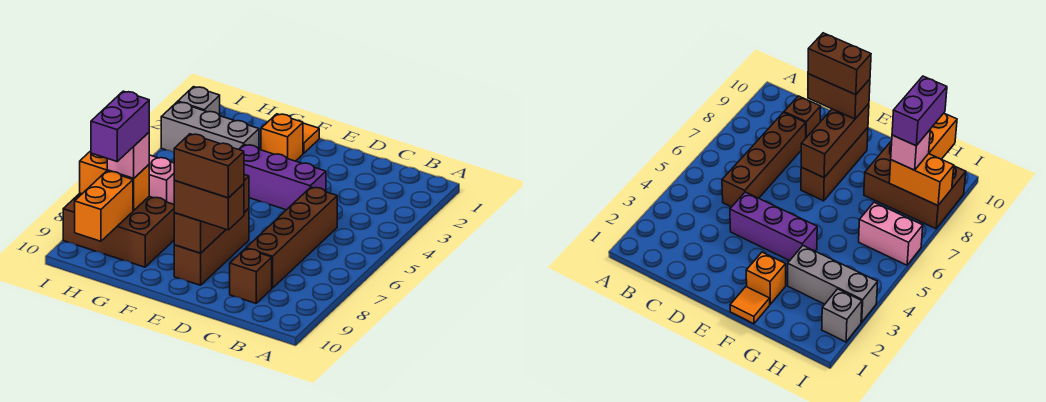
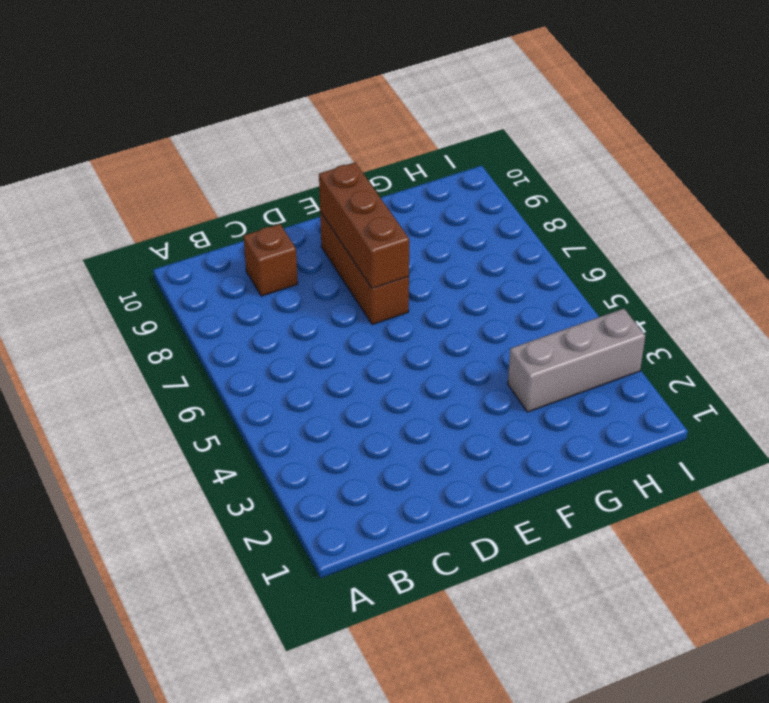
none -> brown brick C5:C8 level 1
none -> purple brick D4:F4 level 1
none -> orange tile F1 level 1

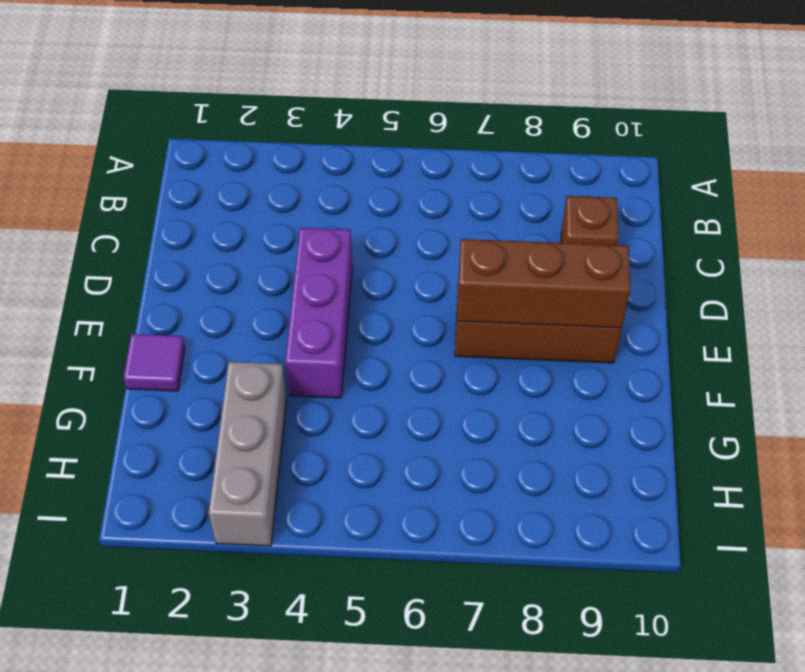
purple tile F1 level 1 -> orange tile F1 level 1
none -> brown brick C5:C8 level 1
none -> orange brick F2 level 1
none -> brown brick G8:I9 level 1

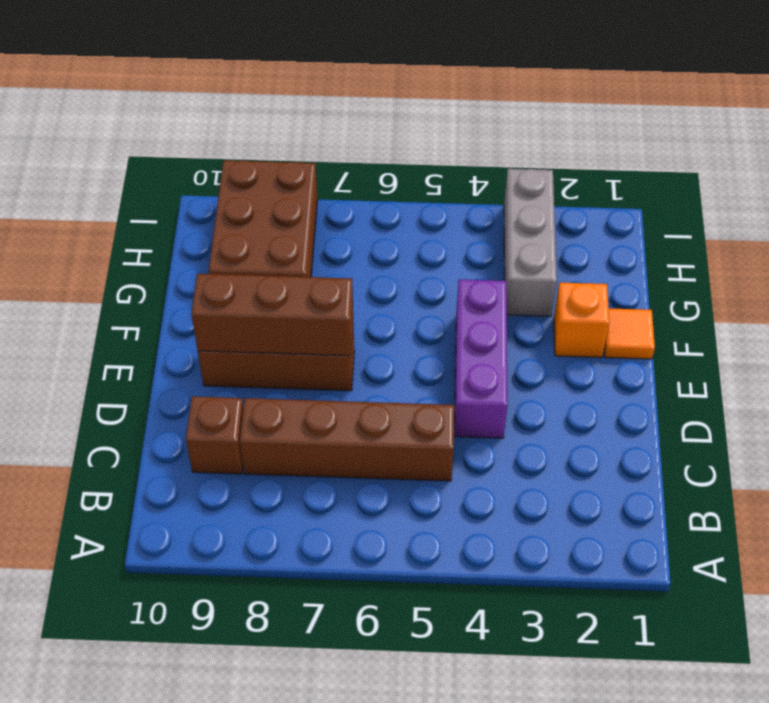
none -> pink brick H6:I6 level 1
none -> grey brick I2 level 1
none -> orange brick H8:I8 level 2

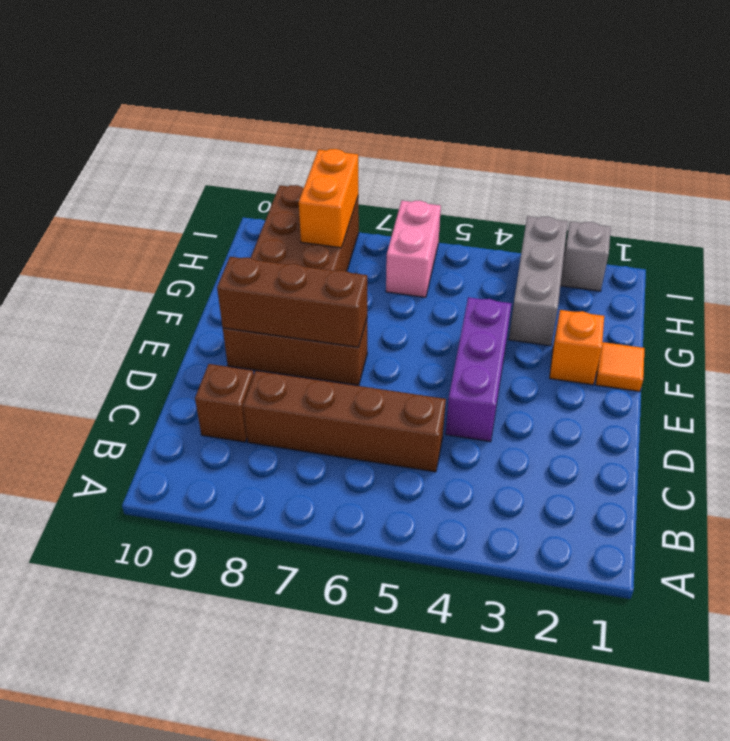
none -> orange brick H9:H10 level 2
none -> brown brick D9:E9 level 3
none -> pink brick H8 level 3

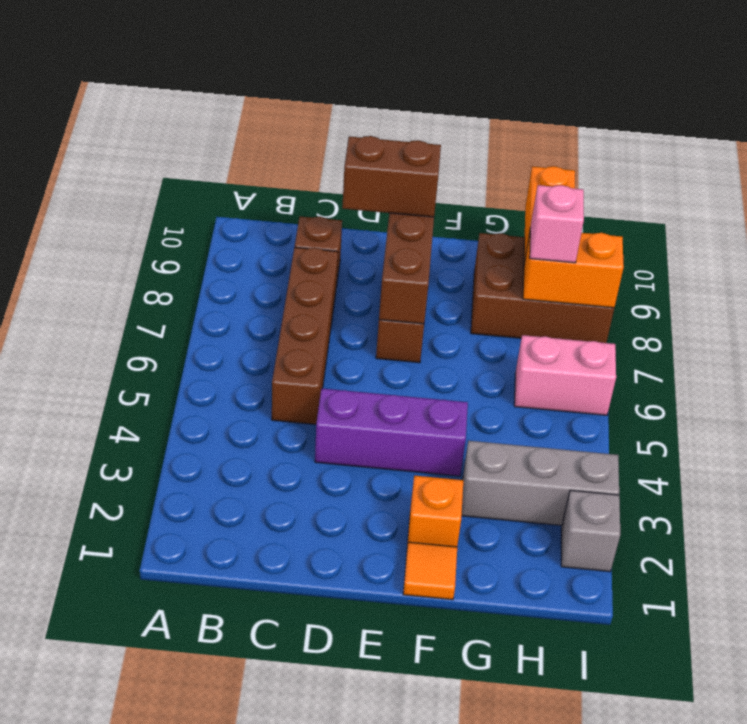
none -> brown brick D9:E9 level 4
none -> purple brick H8:H9 level 4

